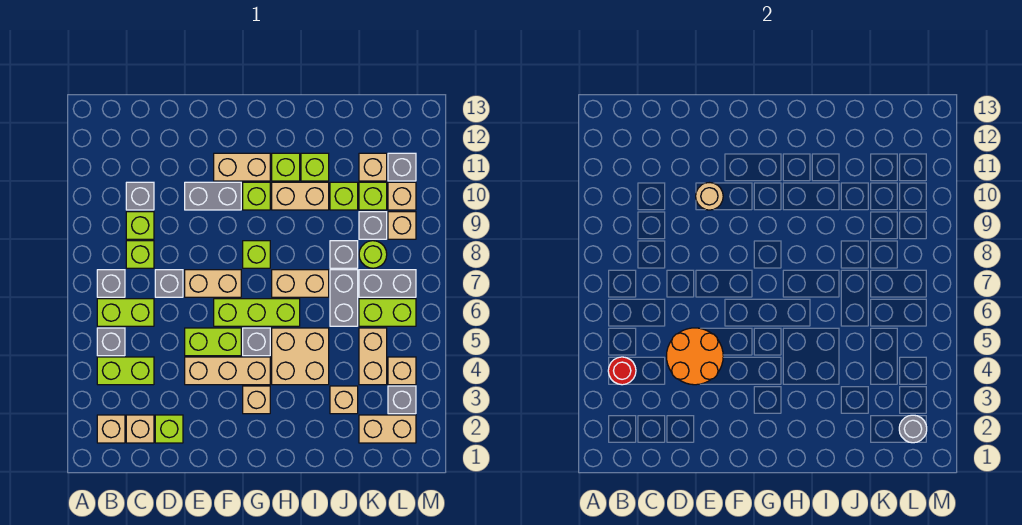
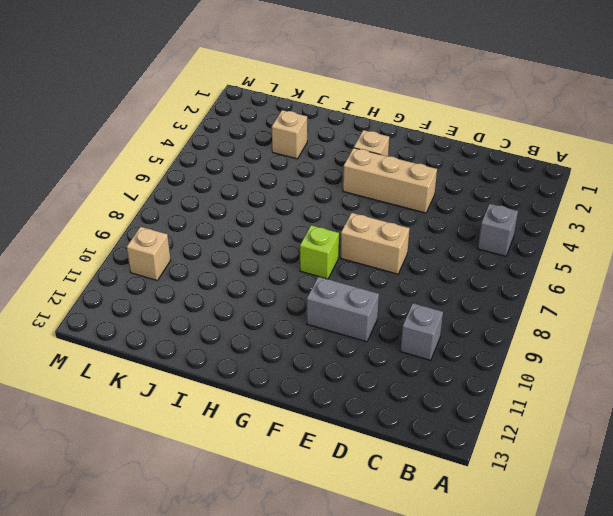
none -> tan brick B2 level 1
none -> lime brick B4:C4 level 1
none -> lime brick B6:C6 level 1
none -> grey brick B7 level 1

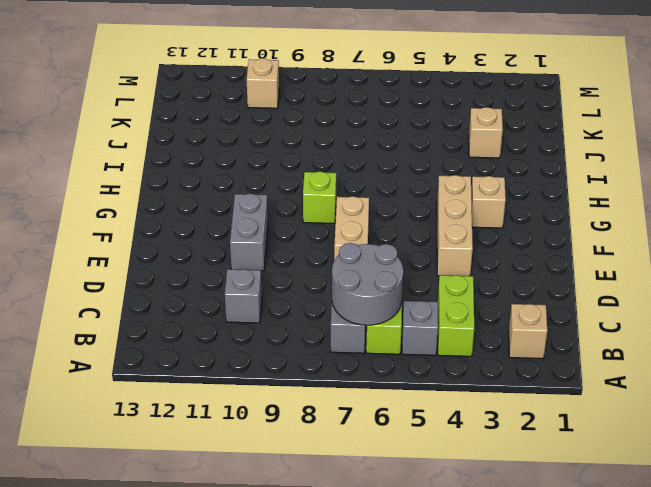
grey round brick B6:C7 level 2 -> none
none -> tan brick C2 level 1
none -> lime brick C8 level 1
none -> lime brick C9 level 1
none -> lime brick D2 level 1

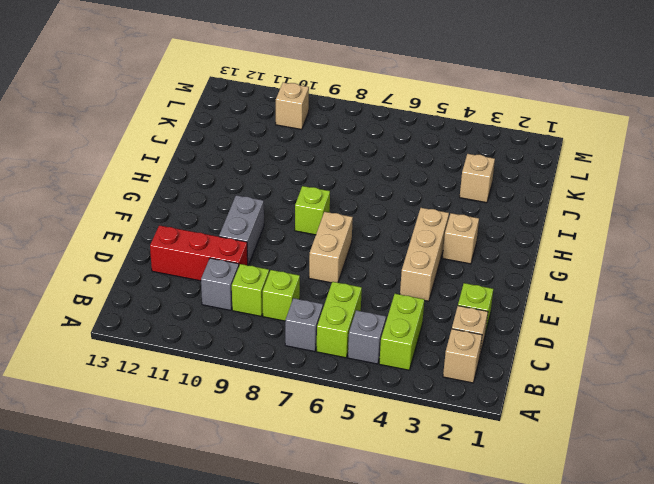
red brick D10:D12 level 1 -> none
none -> grey brick D7 level 1
none -> lime brick E5:F5 level 1
none -> lime brick F6:H6 level 1
none -> tan brick F11:G11 level 1

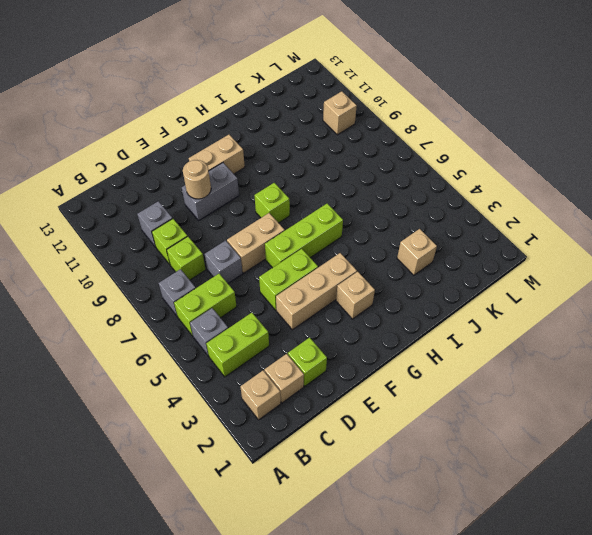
none -> grey brick G5 level 1
none -> lime brick G10 level 1
none -> tan brick H4:I5 level 1
none -> tan brick H7:I7 level 1

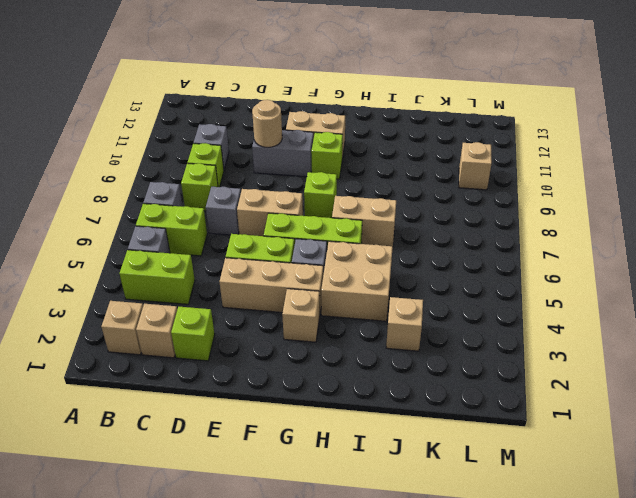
none -> tan brick H10:I10 level 1
none -> lime brick H11 level 1
none -> lime brick I11 level 1
none -> grey brick J6:J7 level 1

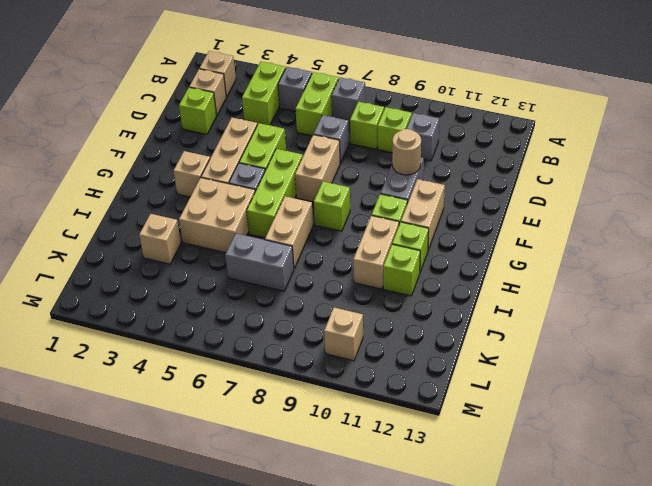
none -> grey brick J8 level 1
none -> lime brick J10 level 1
none -> tan brick K2:L2 level 1
none -> tan brick K4:K5 level 1

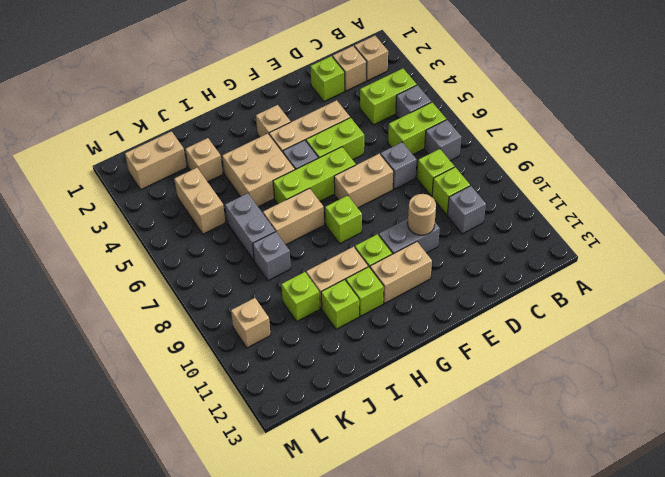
none -> lime brick K6:L6 level 1
none -> grey brick K7:L7 level 1
none -> lime round brick K8 level 1
none -> grey brick K9 level 1

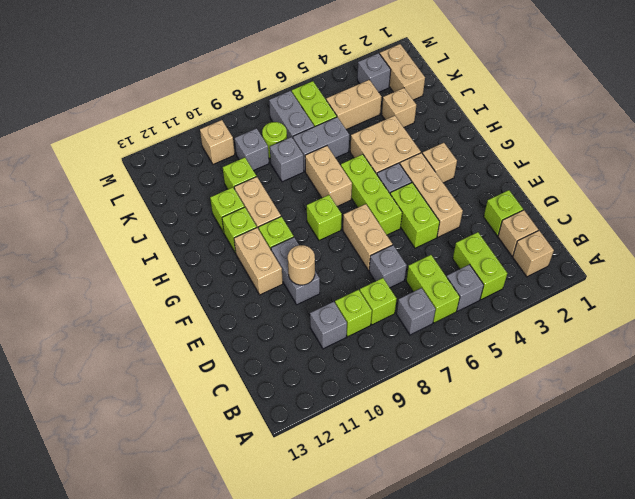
none -> lime brick K10 level 1
none -> tan brick K11 level 1
none -> tan brick L4 level 1
none -> tan brick L9 level 1

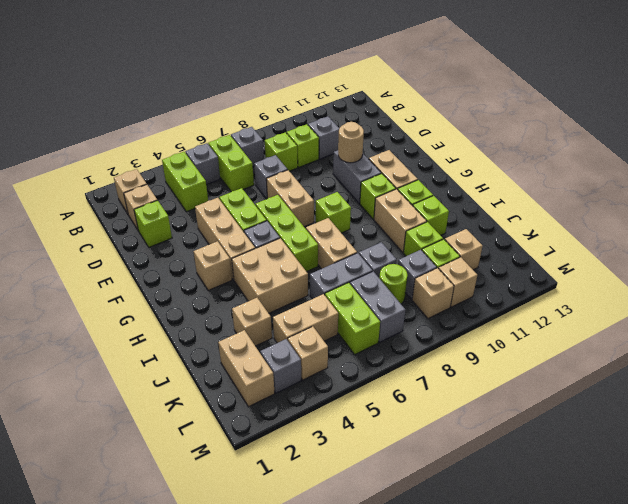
none -> grey brick L11 level 1
none -> red round brick B4 level 2
none -> orange round brick D4:E5 level 2
none -> grey round brick L2 level 2

